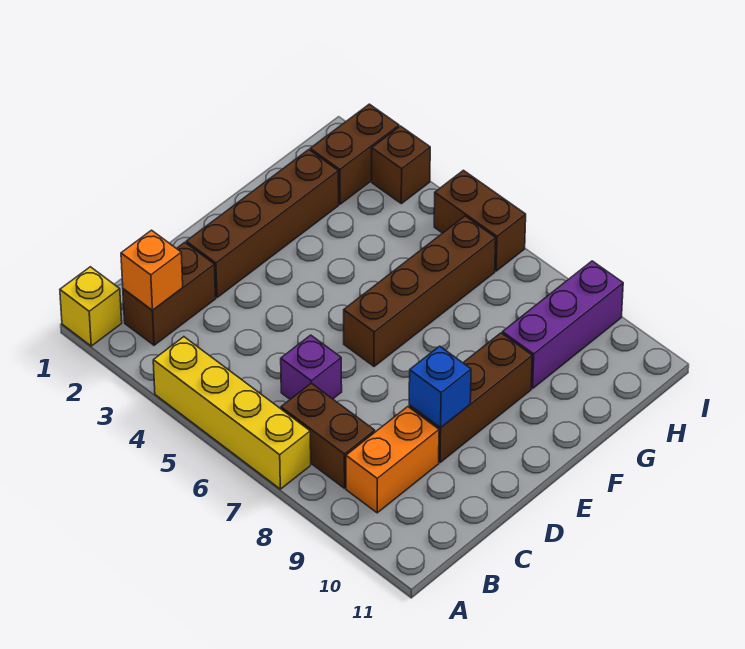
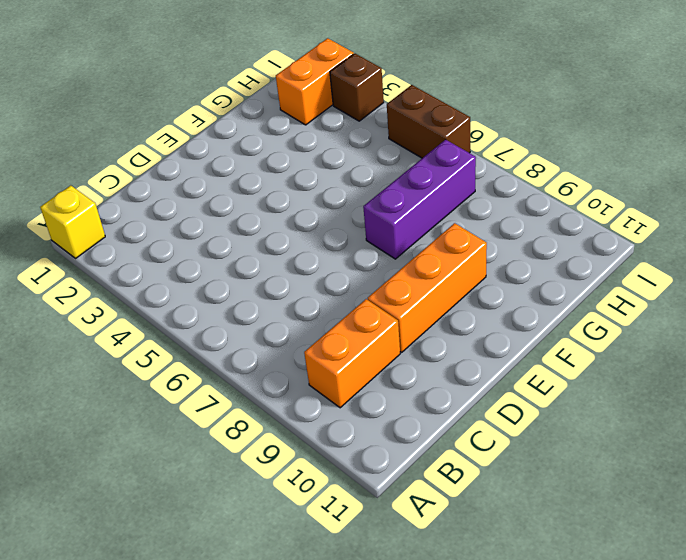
orange brick D9:F9 level 1 -> brown brick D9:F9 level 1
purple brick F7:H7 level 1 -> purple brick G9:I9 level 1
orange brick H2:I2 level 1 -> brown brick H2:I2 level 1
none -> yellow brick A4:A7 level 1
none -> brown brick B2:C2 level 1
none -> brown brick B7:B8 level 1

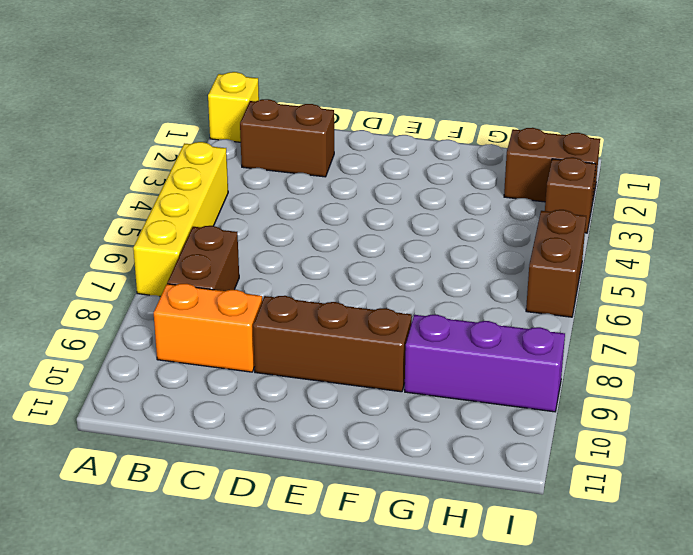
none -> purple brick C6 level 1
none -> brown brick D2:G2 level 1
none -> brown brick E6:H6 level 1

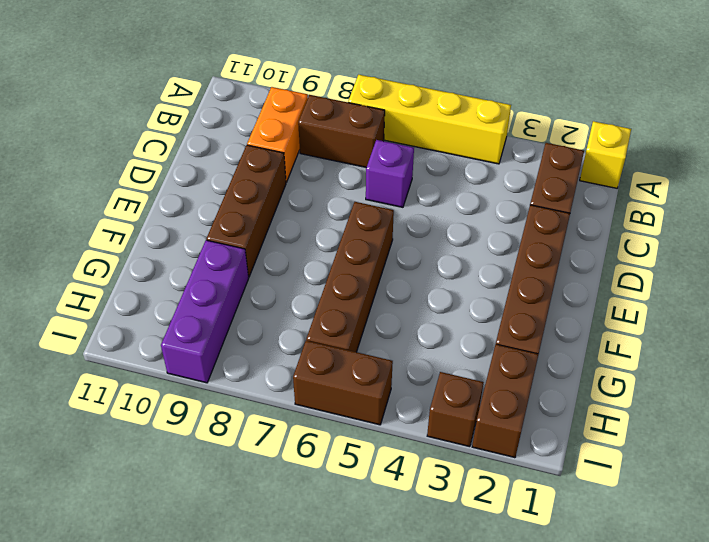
none -> orange brick B2 level 2
none -> blue brick D9 level 2

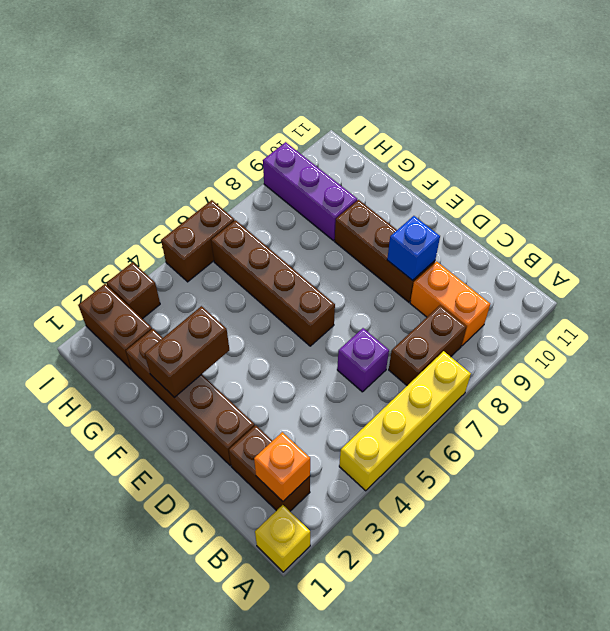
brown brick F2:F3 level 2 -> none

